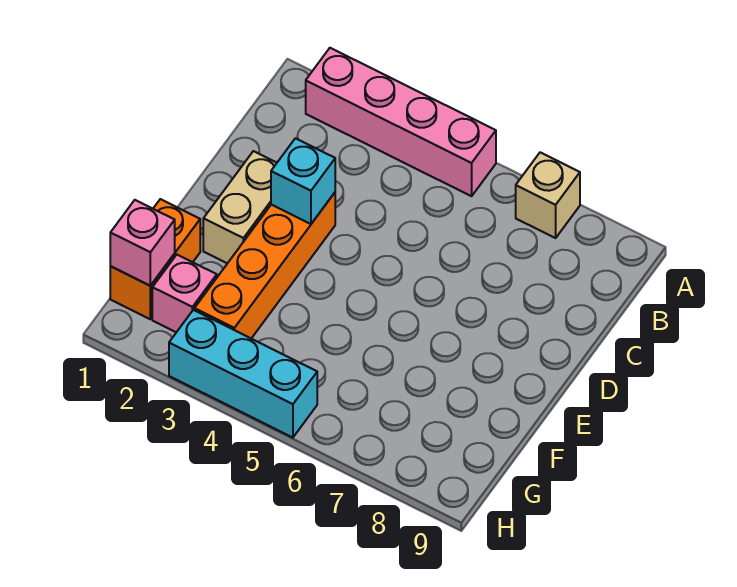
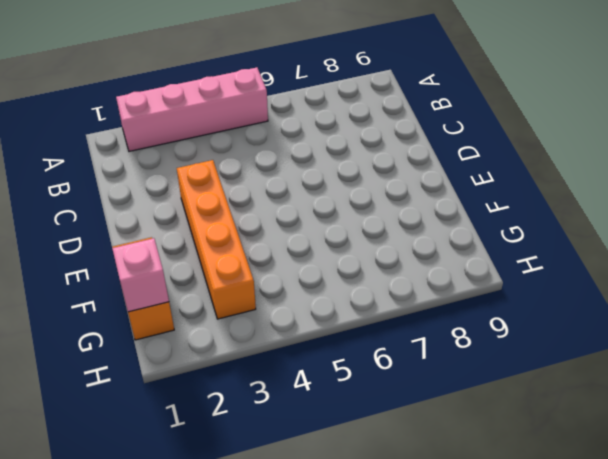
none -> tan brick A7 level 1
none -> tan brick D2:E2 level 1

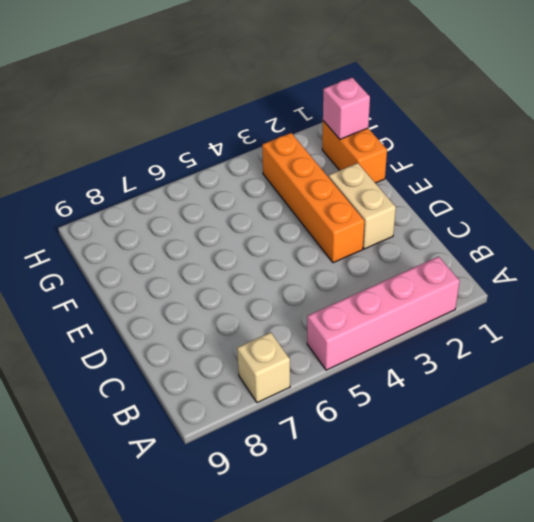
none -> pink brick G2 level 1
none -> cyan brick H3:H5 level 1

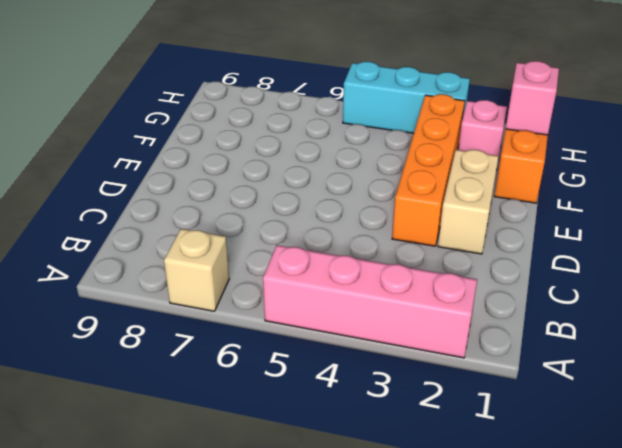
none -> cyan brick D3 level 2

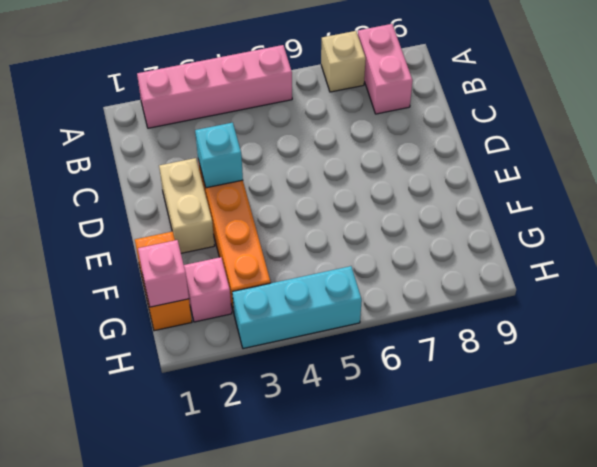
pink brick A8:B8 level 1 -> none

